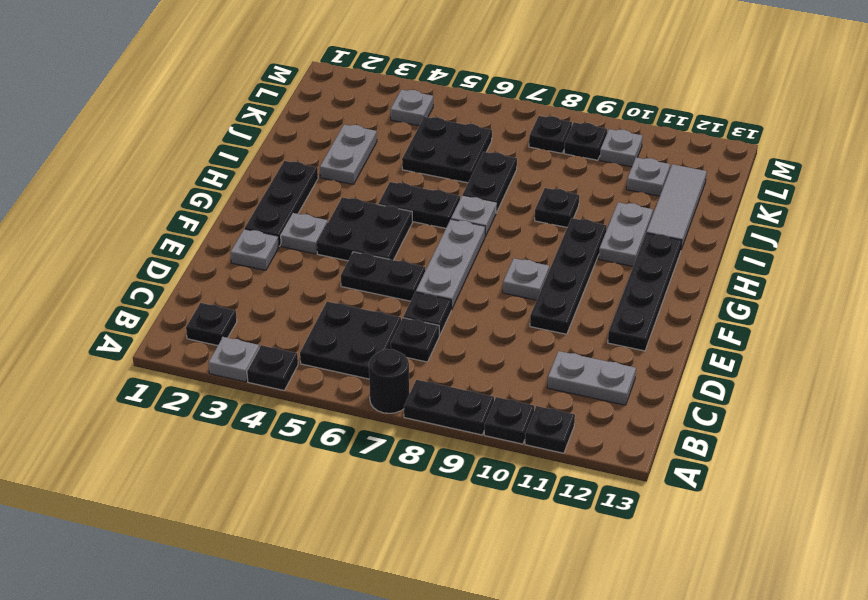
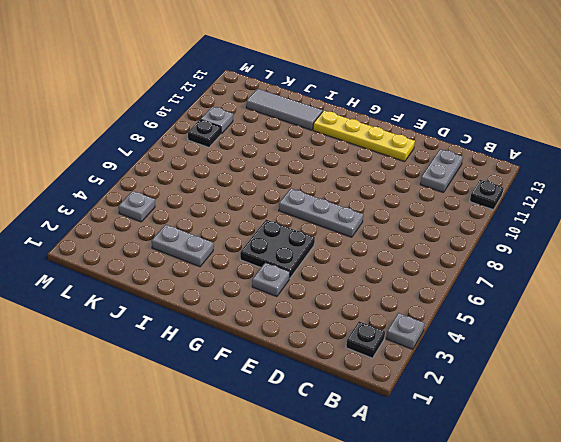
yellow plate E12:H12 level 1 -> black plate E12:H12 level 1
none -> black plate A4 level 1
none -> black round brick A7 level 1
none -> black plate A8:A9 level 1
none -> black plate A10 level 1

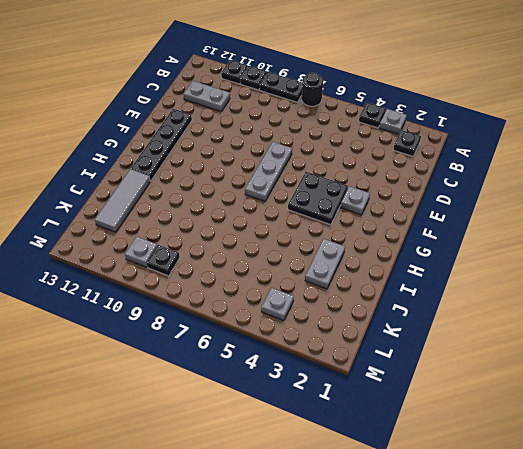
none -> black plate B5:C6 level 1
none -> black plate C7 level 1
none -> black plate D7 level 1
none -> grey plate E2 level 1

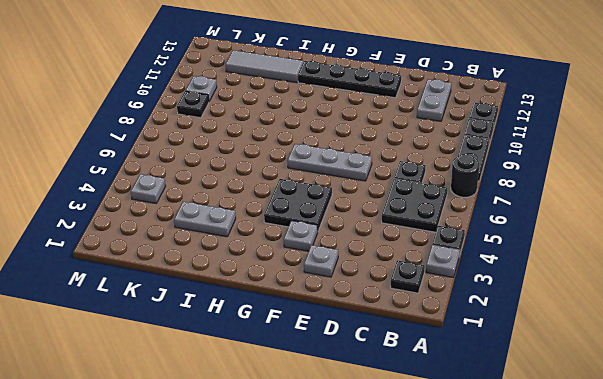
none -> black plate D7 level 1
none -> black plate E5:E6 level 1
none -> black plate E10:H10 level 1
none -> black plate F2:H2 level 1

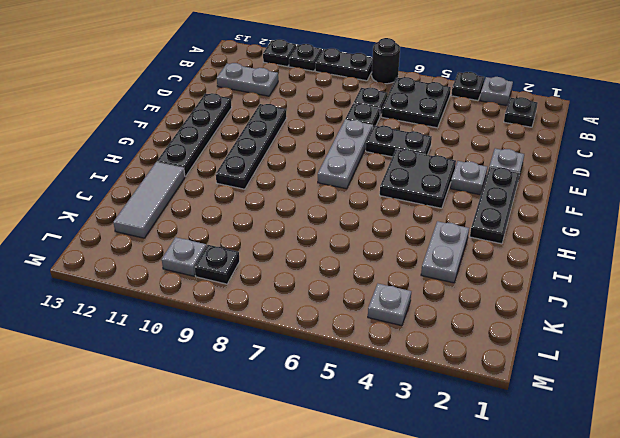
none -> grey plate F9 level 1
none -> black plate H5:H6 level 1
none -> grey plate H7 level 1
none -> grey plate H11:I11 level 1

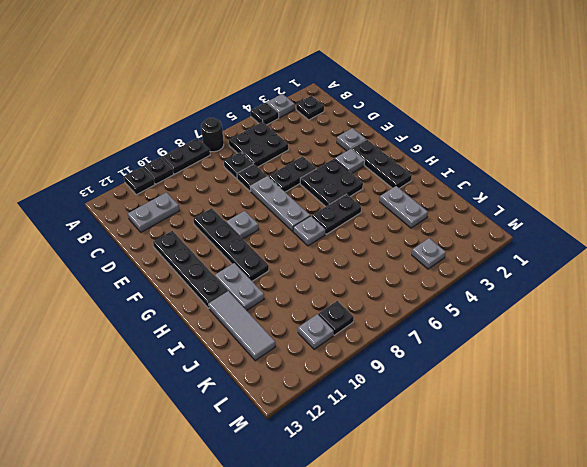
none -> black plate I7:J7 level 1
none -> black plate I9 level 1
none -> black plate J5:K6 level 1
none -> grey plate K11 level 1

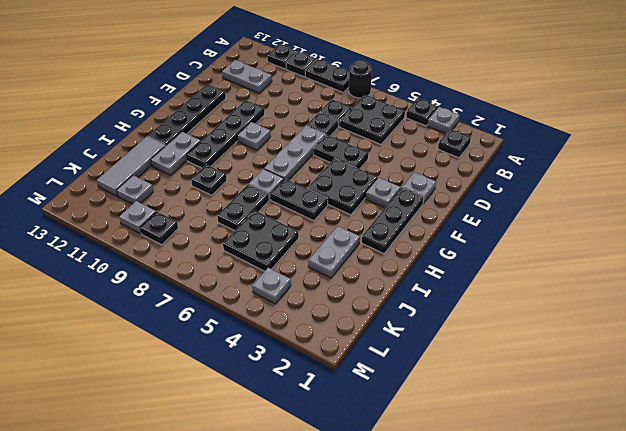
none -> black plate L8 level 1

